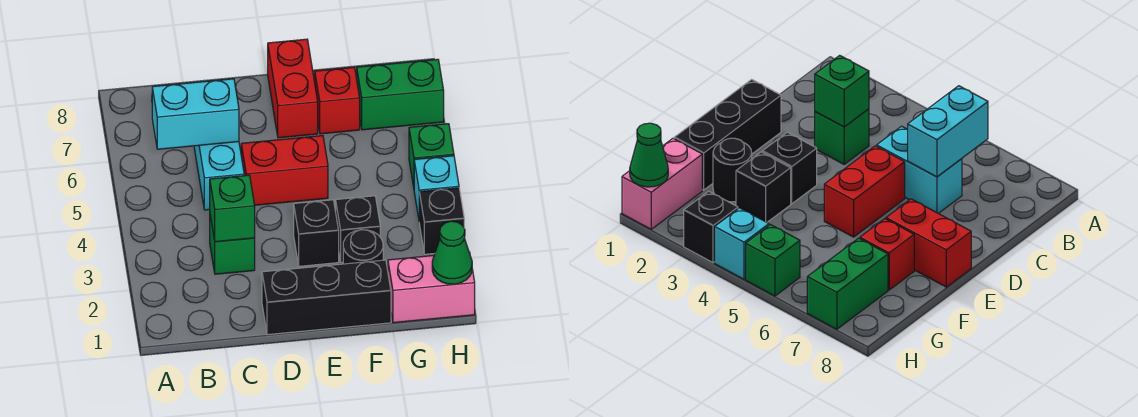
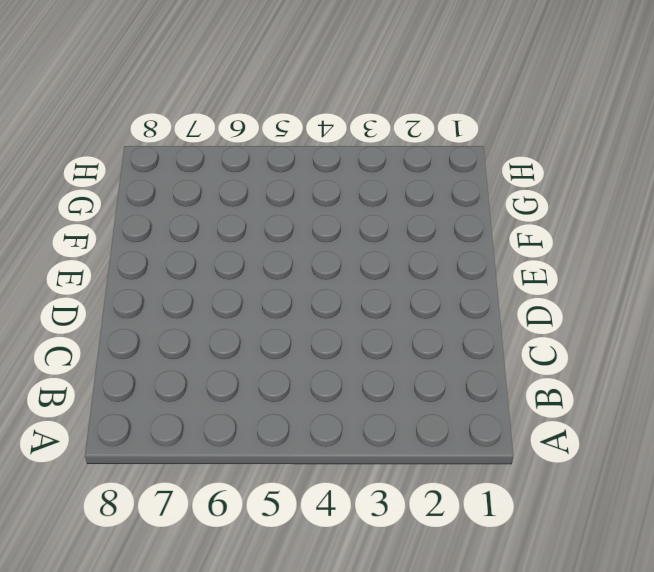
none -> green brick C3 level 1
none -> cyan brick C5:C6 level 1
none -> black brick D1:F1 level 1

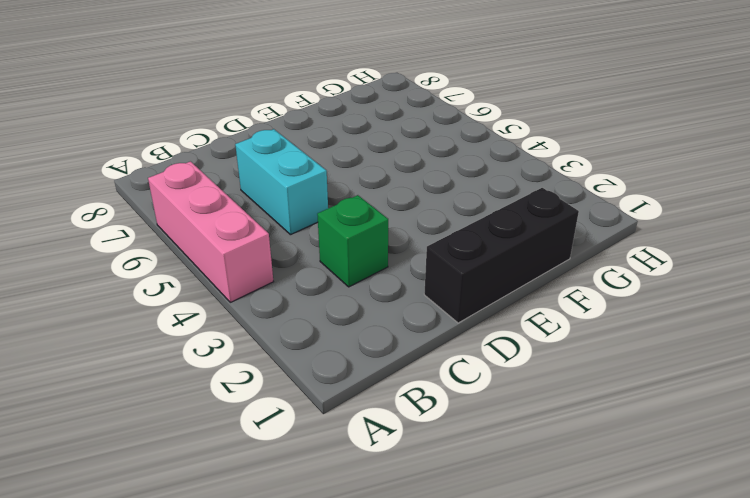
pink brick A4:A6 level 1 -> none
none -> red brick D5:E5 level 1
none -> black brick E3 level 1
none -> red brick E7:E8 level 1

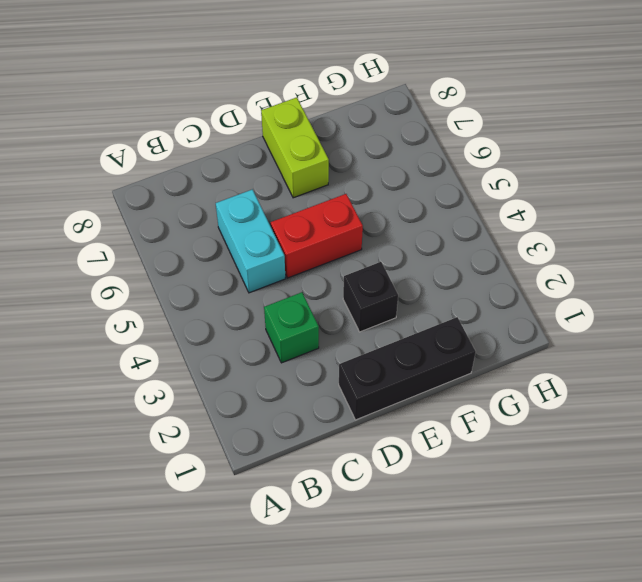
lime brick E7:E8 level 1 -> red brick E7:E8 level 1
none -> black round brick F2 level 1
none -> black brick F3 level 1
none -> red brick F7 level 1

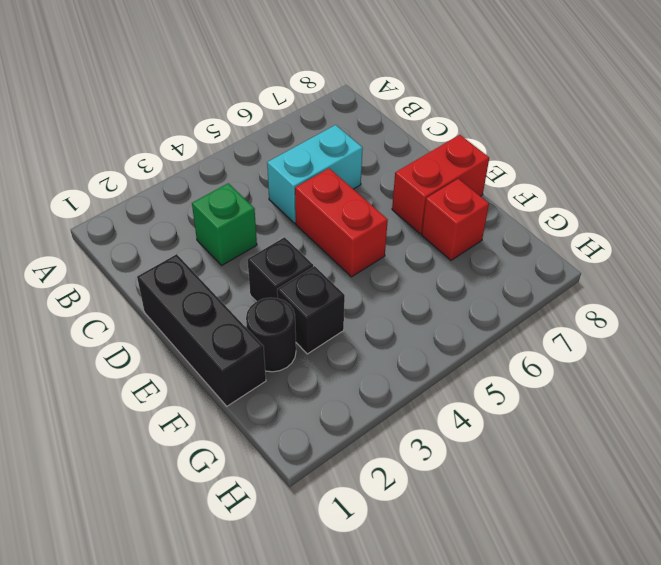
none -> pink brick G1:H1 level 1
none -> green brick G7:H7 level 1
none -> black brick H3 level 1

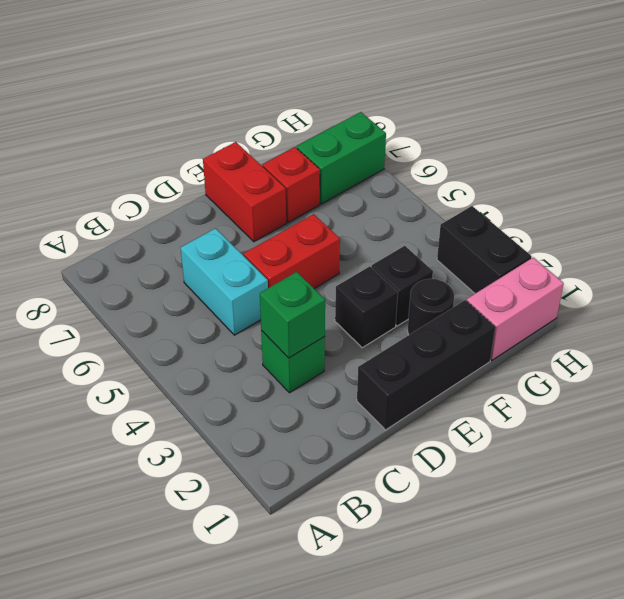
black brick H2:H3 level 1 -> black brick H3 level 1
none -> cyan brick H4 level 1
none -> green brick H5 level 1
none -> cyan brick B6:C6 level 2

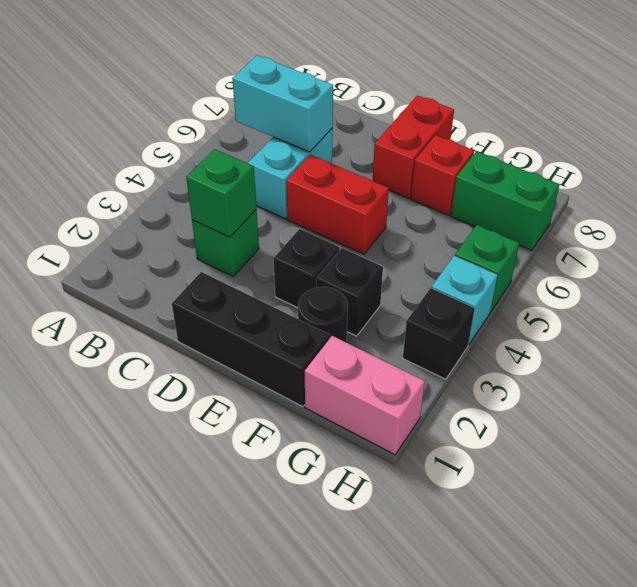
none -> green cone H1 level 2

